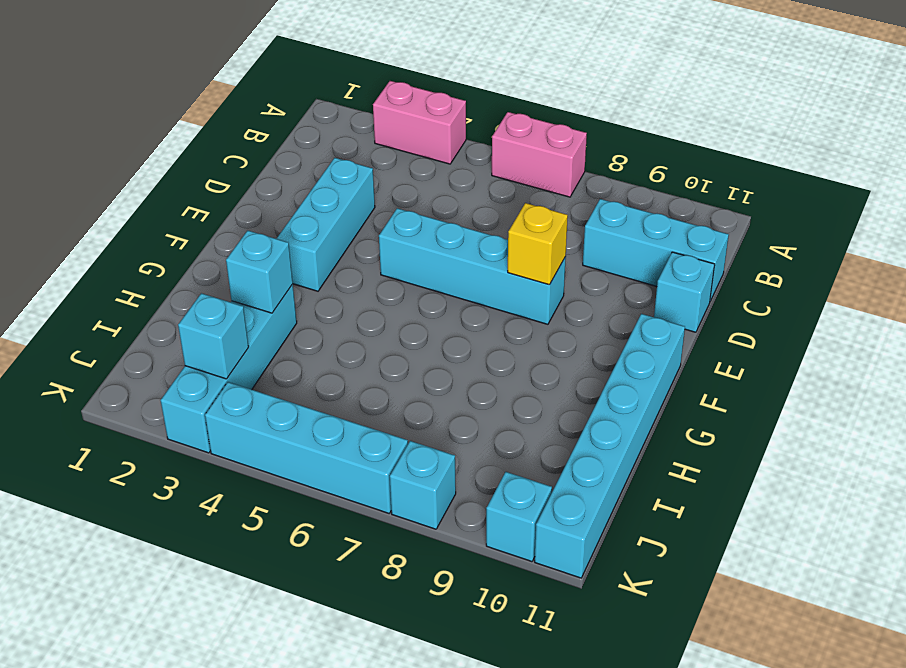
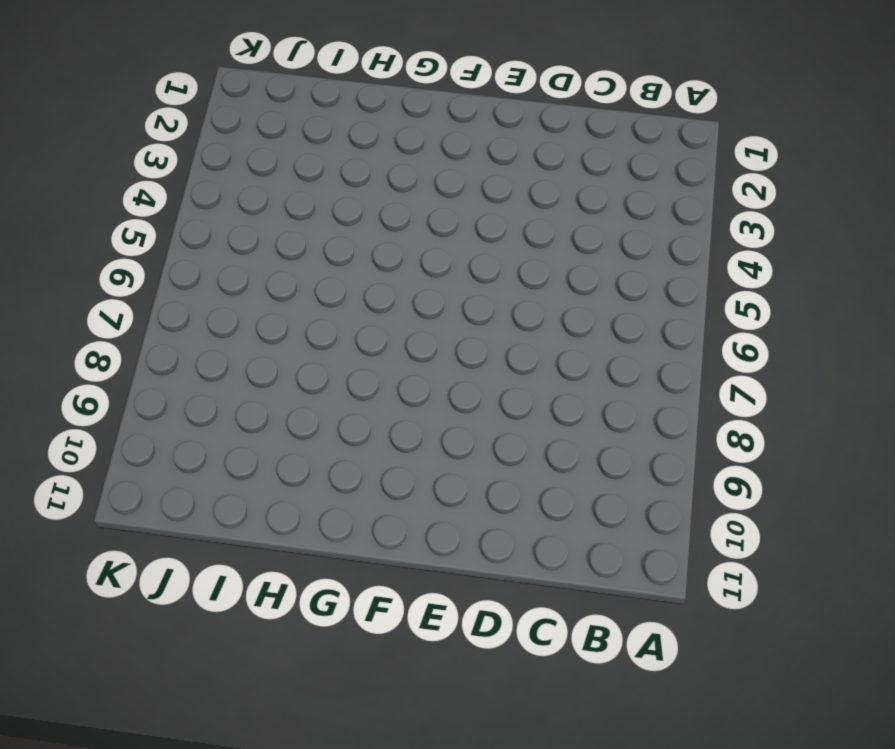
none -> pink brick A3:A4 level 1
none -> pink brick A6:A7 level 1
none -> cyan brick C9:C11 level 1

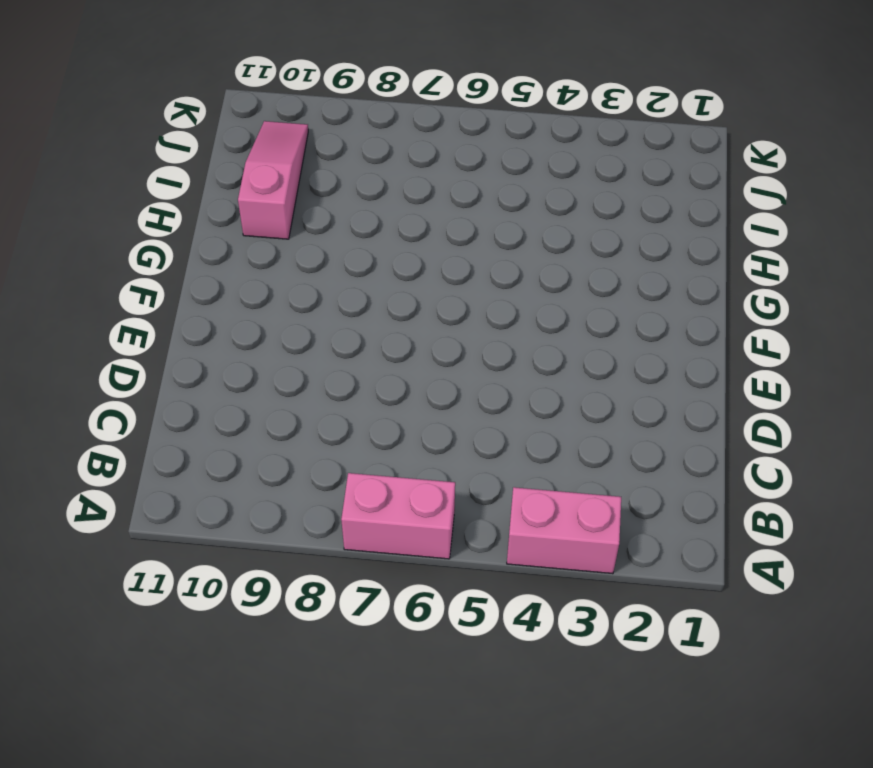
pink slope H10:J10 level 1 top H -> none
none -> cyan brick C9:C11 level 1
none -> cyan brick D3:F3 level 1
none -> cyan brick D11 level 1

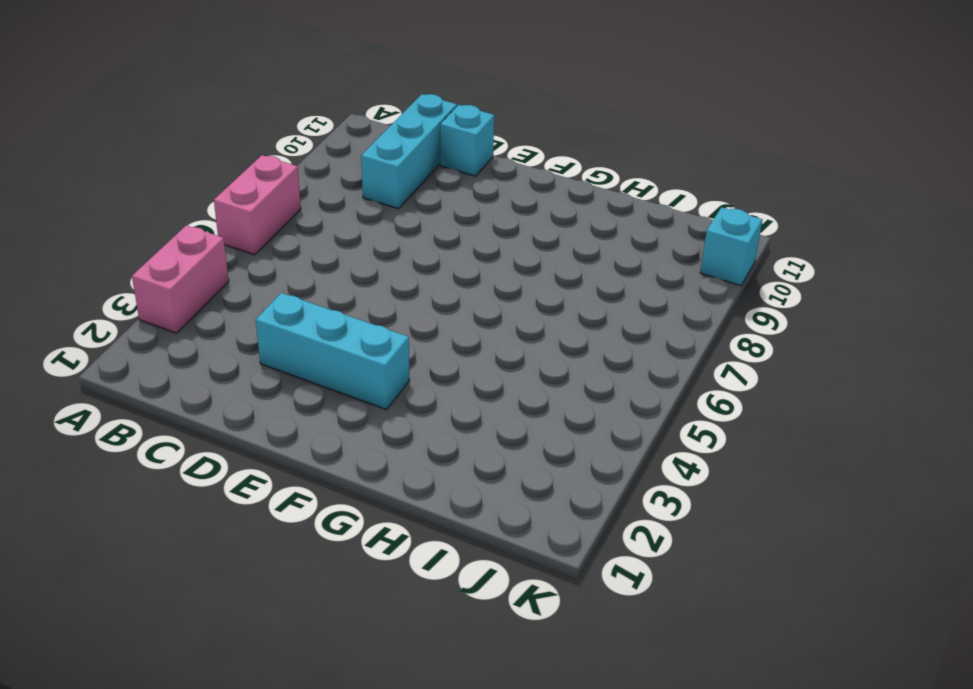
none -> cyan brick E5:E8 level 1
none -> cyan brick F11:K11 level 1
none -> cyan brick H3:K3 level 1

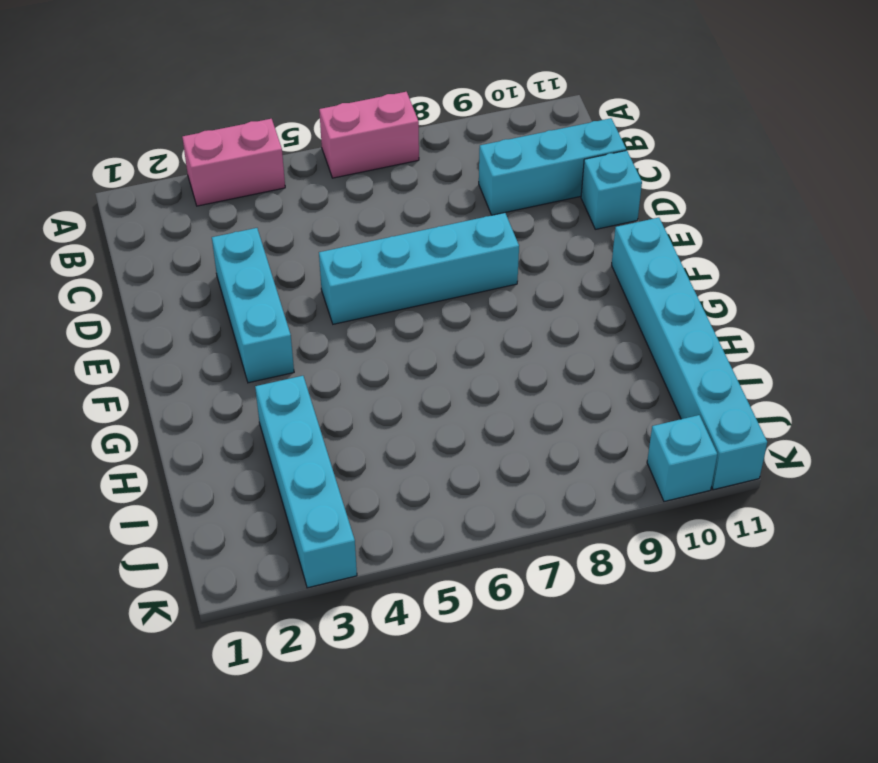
none -> cyan brick K4:K7 level 1
none -> cyan brick K8 level 1
none -> yellow brick E8 level 2

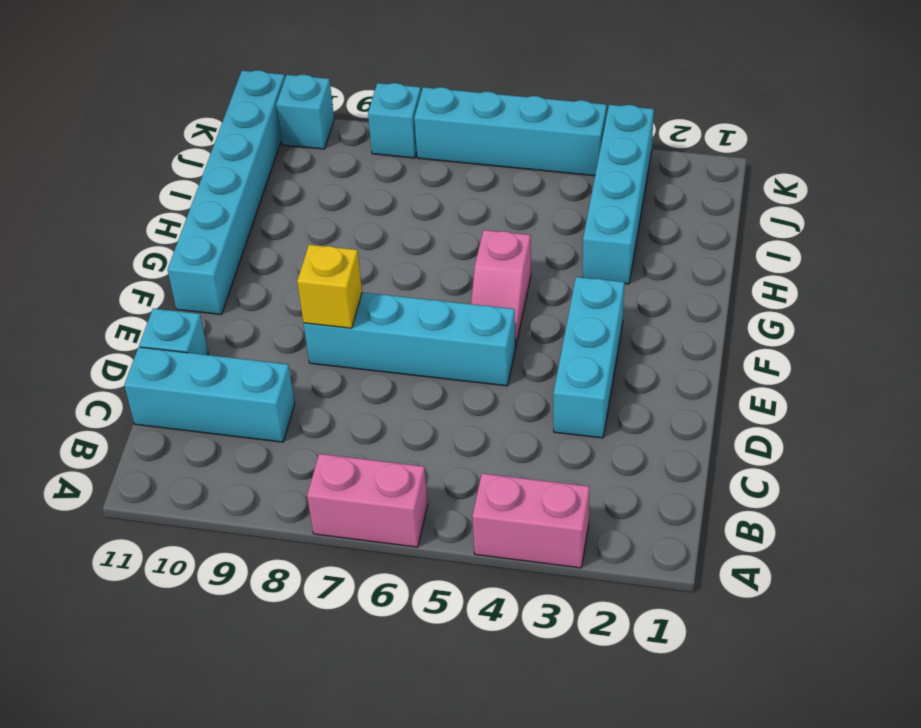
pink slope F5:G5 level 1 top G -> none
none -> cyan brick H3 level 2
none -> cyan brick J3 level 2

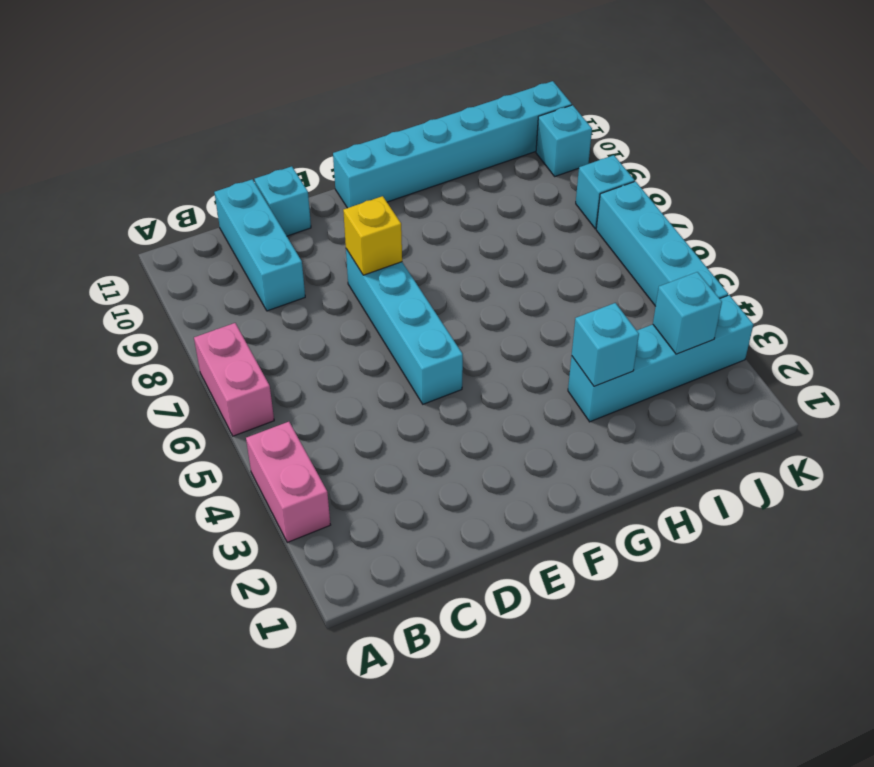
none -> cyan brick D3:F3 level 1

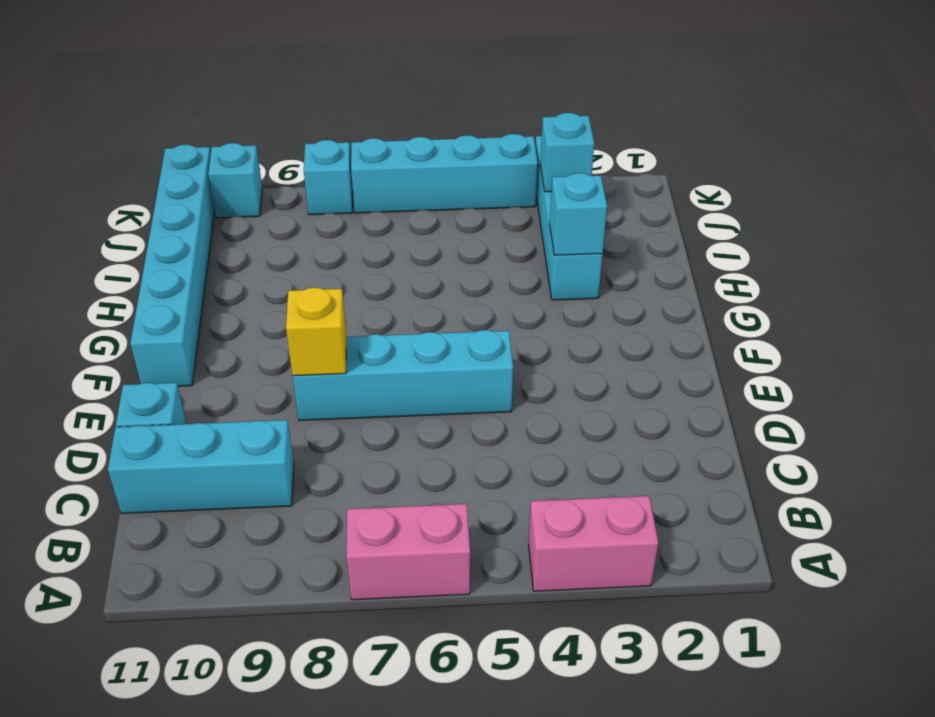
none -> cyan brick D3:F3 level 1

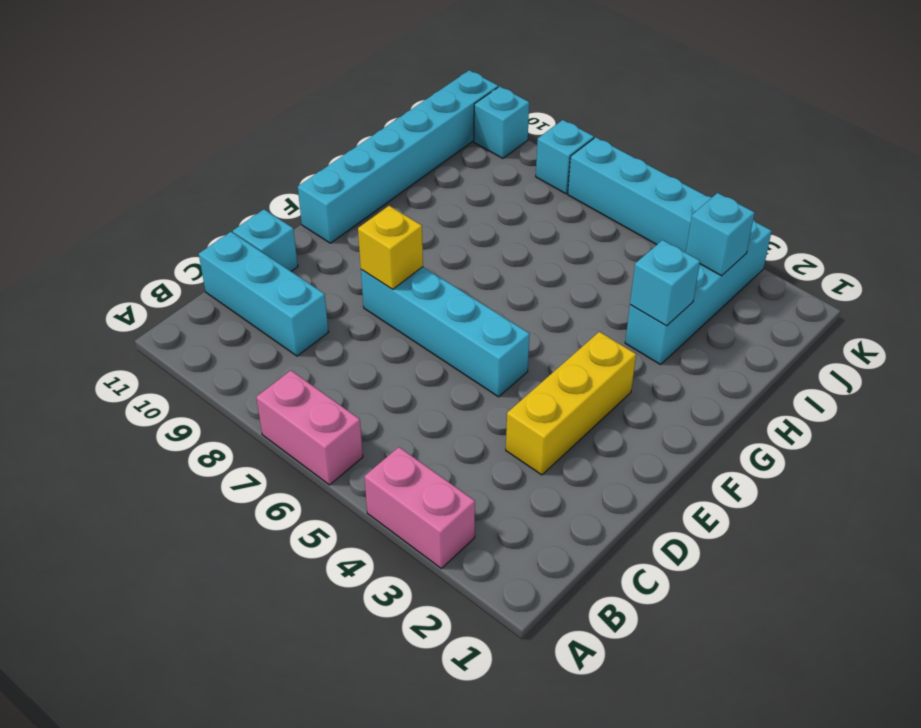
yellow brick D3:F3 level 1 -> cyan brick D3:F3 level 1

